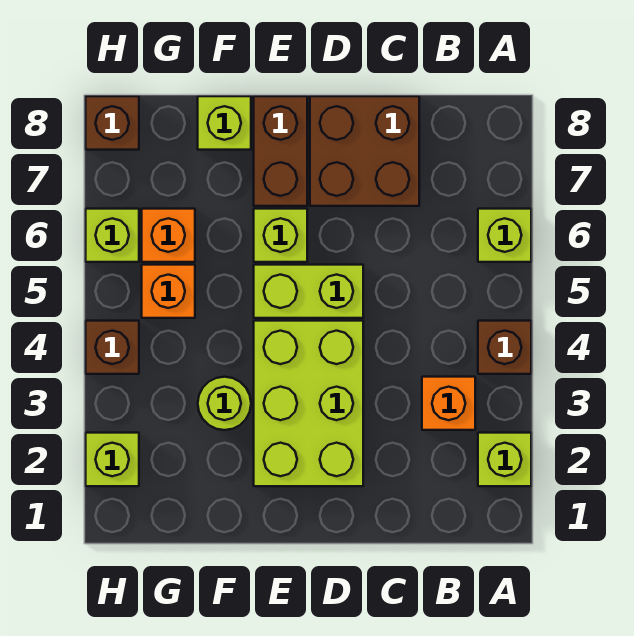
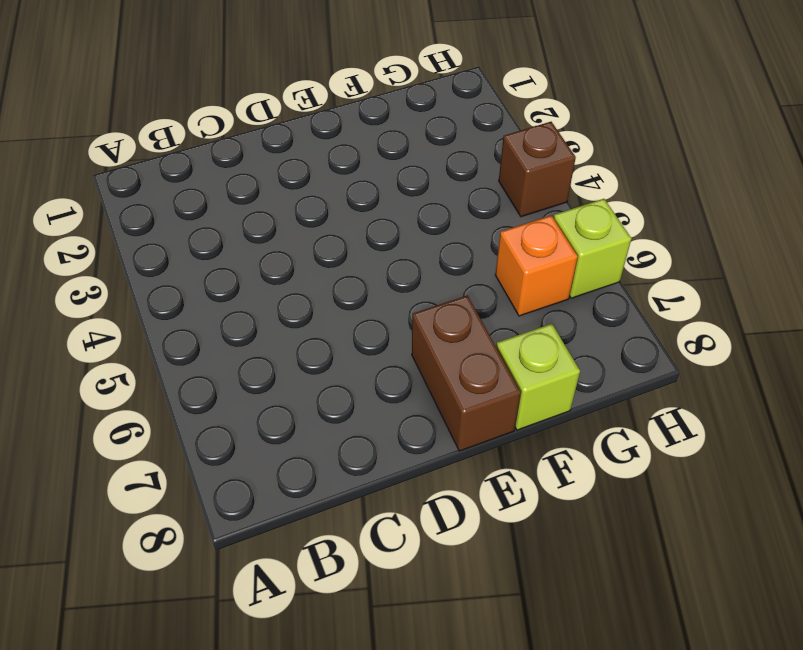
none -> lime brick A2 level 1
none -> brown brick A4 level 1
none -> lime brick A6 level 1

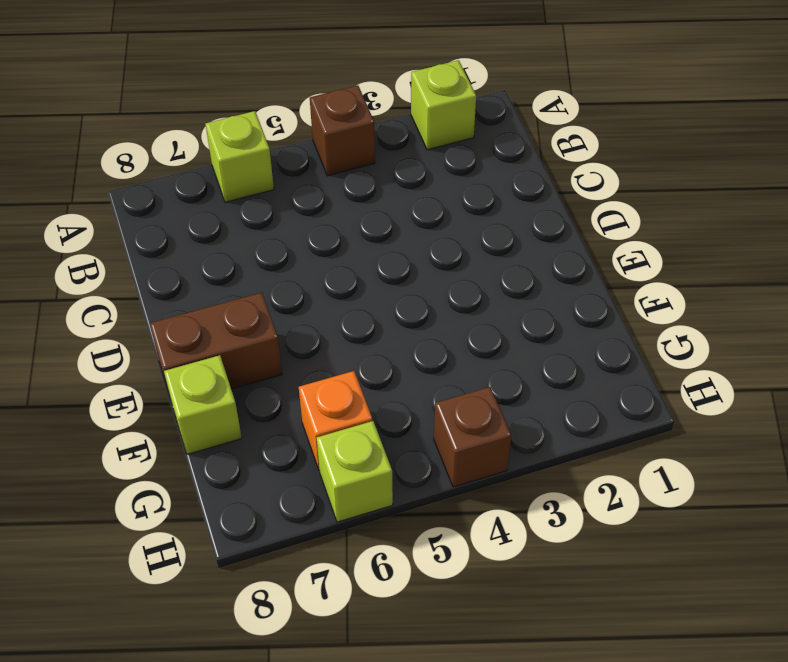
none -> orange brick B3 level 1
none -> brown brick C7:D8 level 1
none -> lime brick D2:E4 level 1

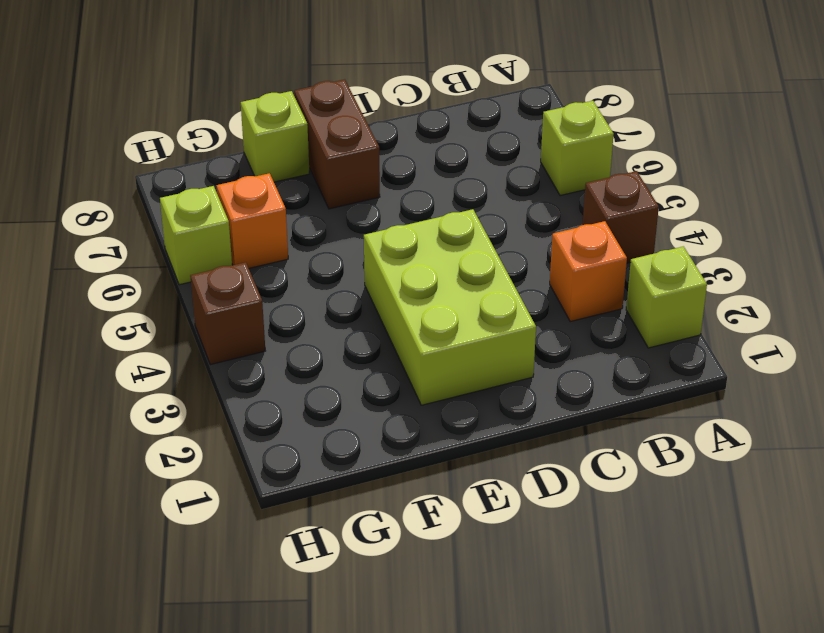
none -> brown brick C7:D8 level 1
none -> lime brick D5:E5 level 1
none -> lime brick E6 level 1

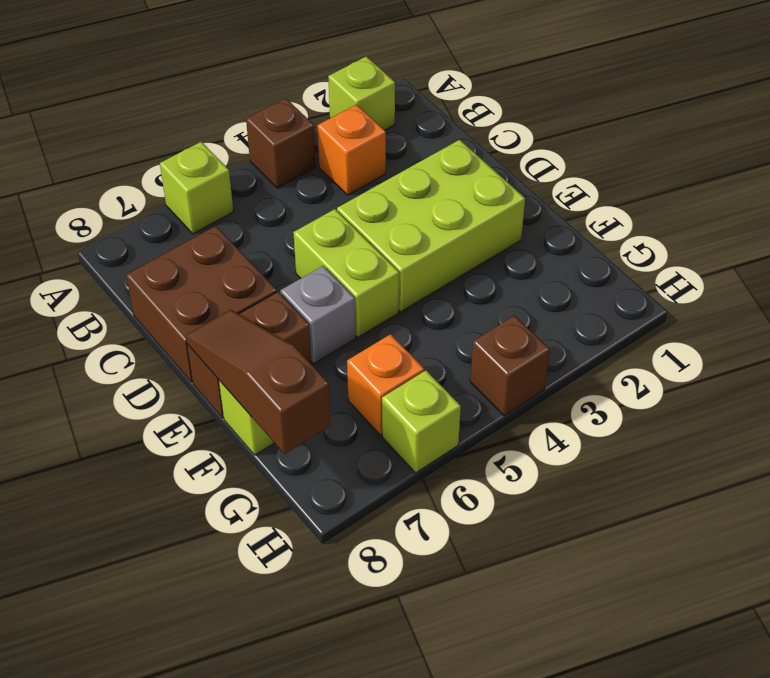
grey brick E6 level 1 -> lime brick E6 level 1
brown slope E8:G8 level 2 top G -> none
none -> lime round brick F3 level 1
none -> orange brick G5 level 1
none -> lime brick H2 level 1

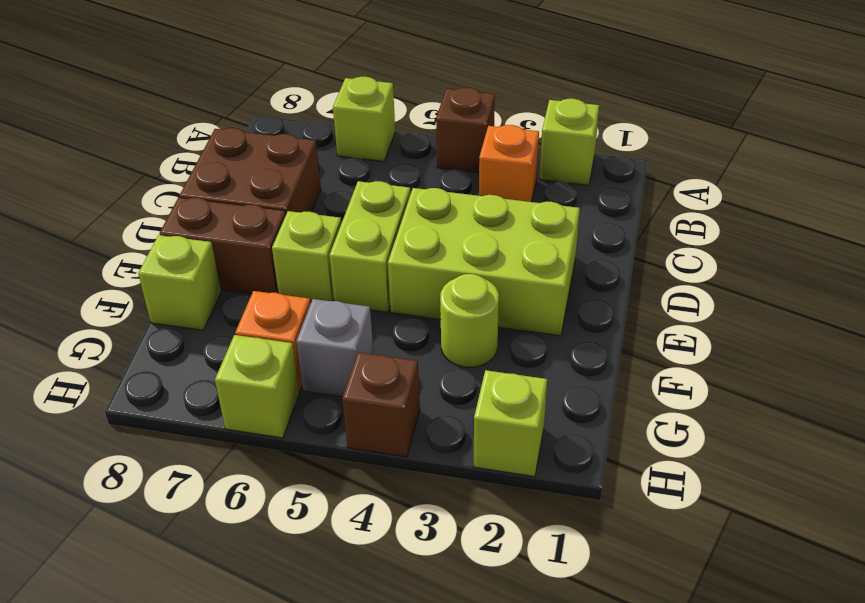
grey brick G5 level 1 -> orange brick G5 level 1
none -> brown brick H8 level 1

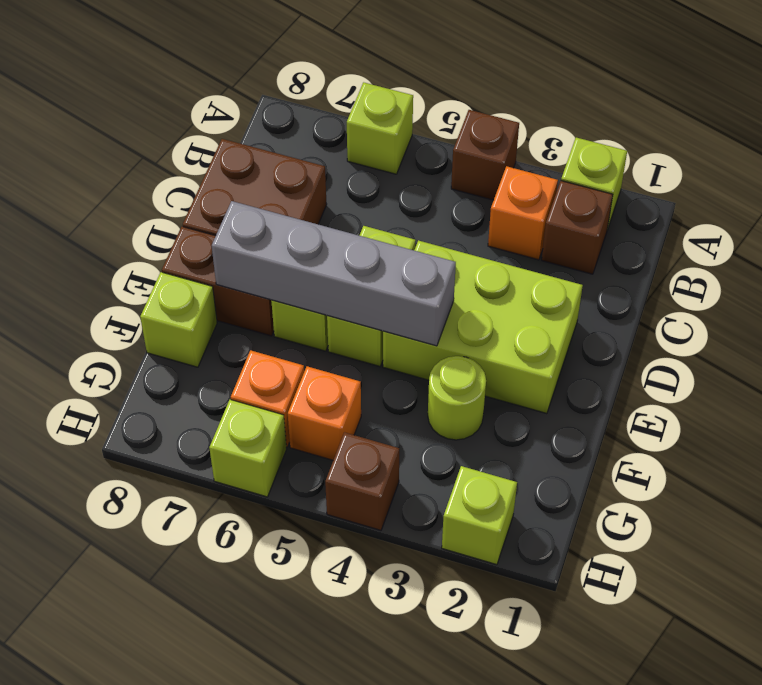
brown brick B2 level 1 -> brown brick H8 level 1
grey brick E4:E7 level 2 -> none

